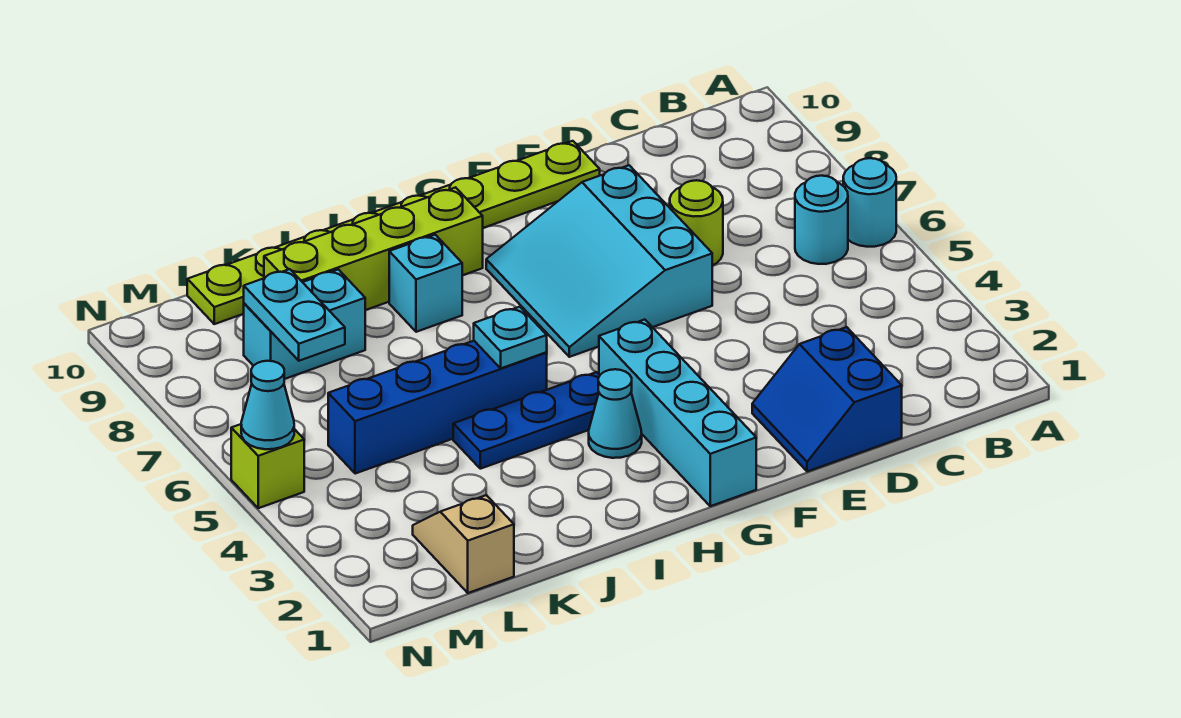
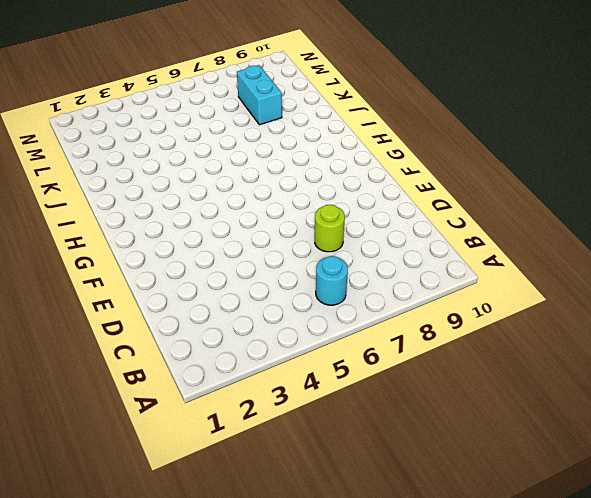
none -> cyan round brick A6 level 1
none -> blue slope D1:E2 level 1 top D
none -> cyan slope E6:G8 level 1 top E

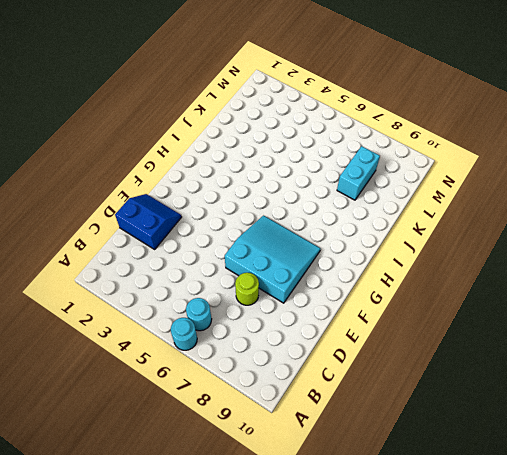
none -> lime plate E10:L10 level 1
none -> cyan brick G1:G4 level 1
none -> cyan cone H3 level 1

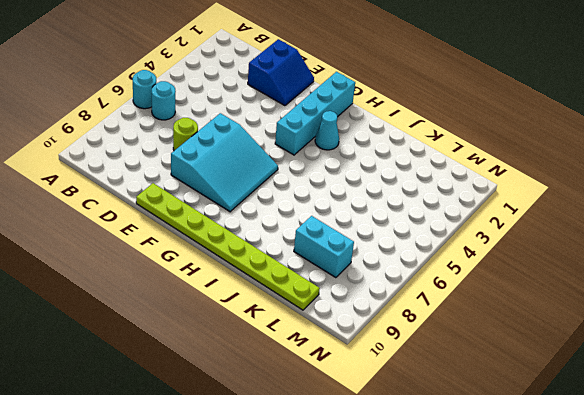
none -> blue plate H4:J4 level 1
none -> lime brick H9:K9 level 1
none -> blue brick I5:L5 level 1

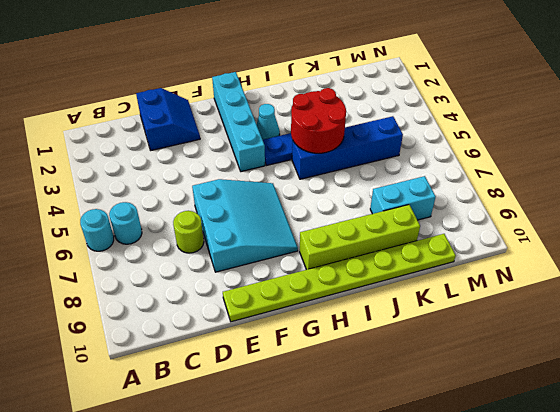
red round brick I4:J5 level 2 -> cyan plate I5 level 2
none -> cyan brick I8 level 1
none -> tan slope L1:L2 level 1 top 1
none -> lime brick N5 level 1

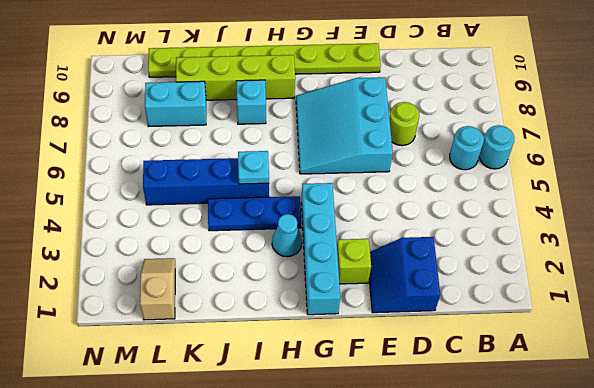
lime brick F2 level 1 -> lime brick N5 level 1
none -> cyan plate L7:L8 level 2
none -> cyan cone N5 level 2

